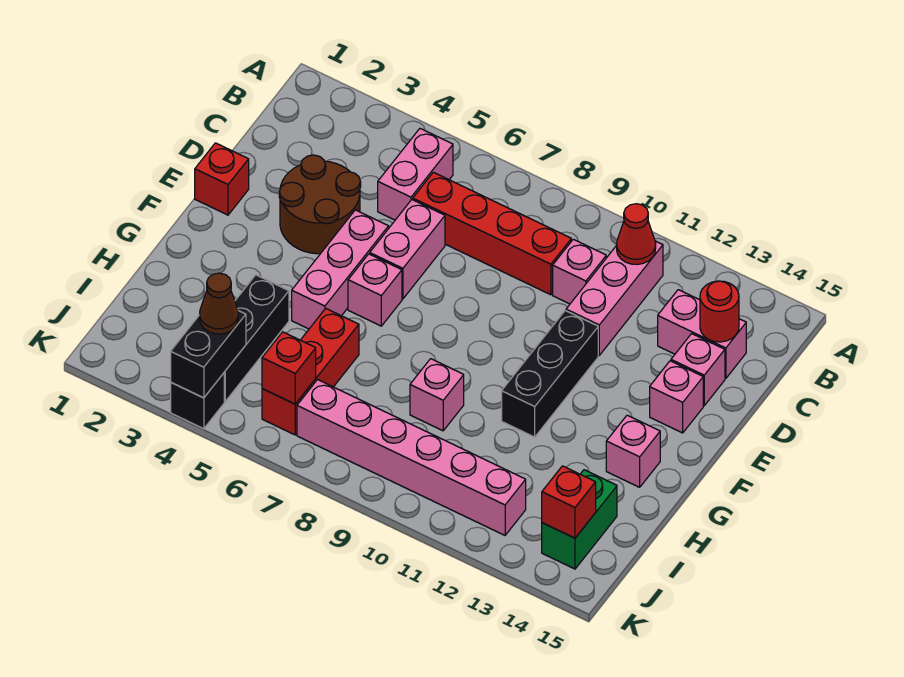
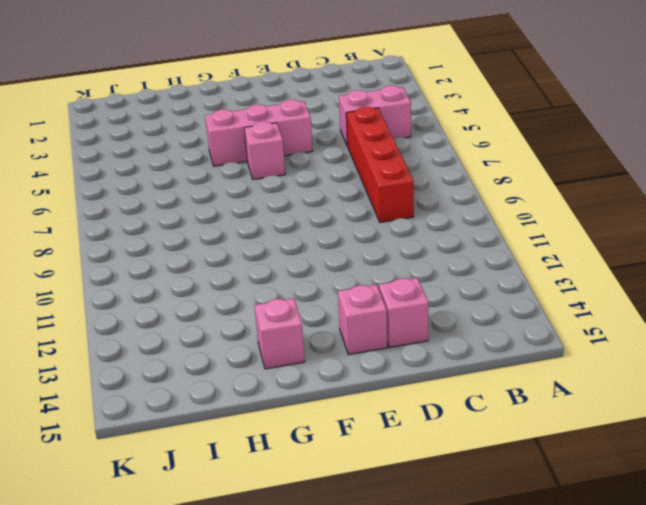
none -> pink brick B11:D11 level 1
none -> pink brick C10 level 1
none -> pink brick C13:C14 level 1

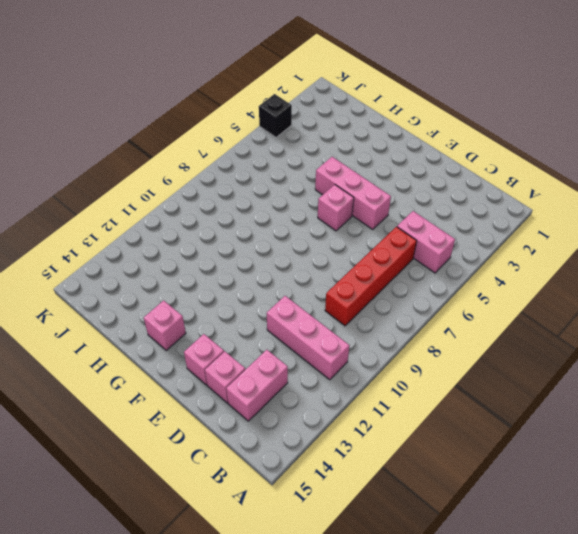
none -> pink brick C10 level 1
none -> brown round brick D3:E4 level 1
none -> pink brick D6:E6 level 1

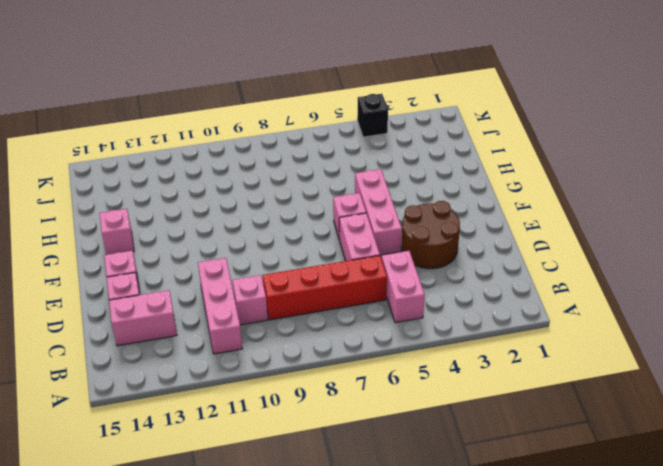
none -> red brick E1 level 1
none -> black brick E11:G11 level 1
none -> black brick H4:J4 level 1

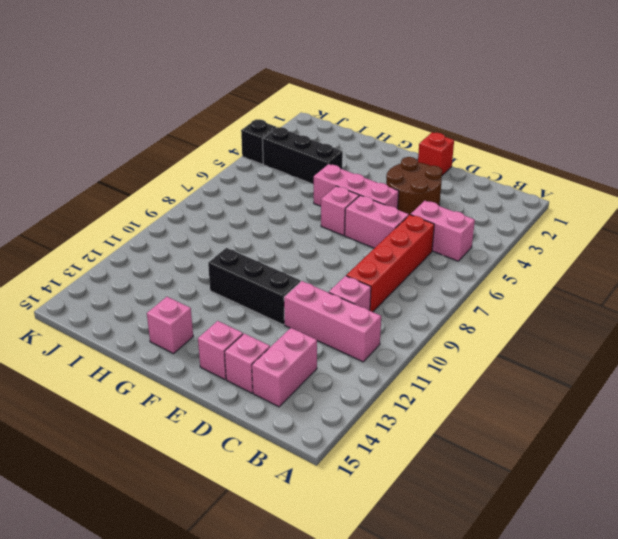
none -> red brick H6:J6 level 1
none -> pink brick H9 level 1
none -> green brick I14:J14 level 1

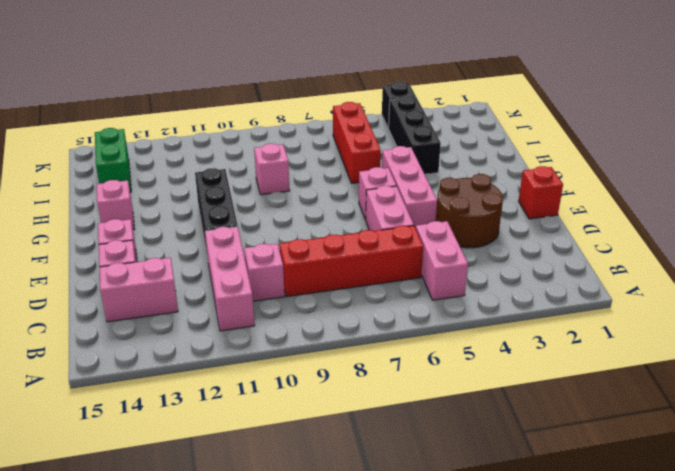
none -> pink brick J7:J12 level 1
none -> red cone B11 level 2
none -> red round brick C14 level 2

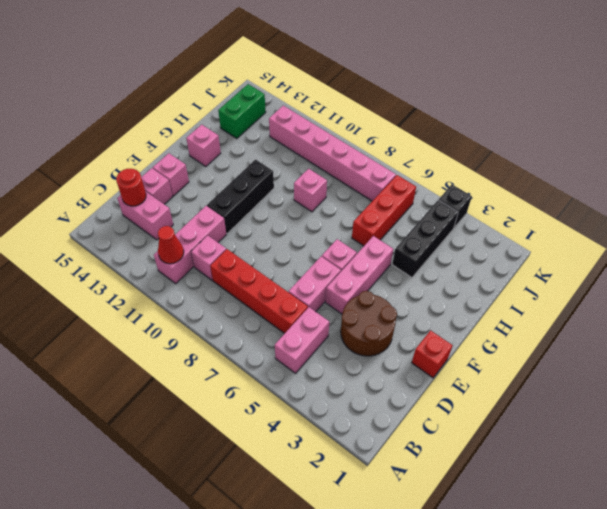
none -> black brick J4:K4 level 2
none -> red brick J6 level 2
none -> red brick J14 level 2

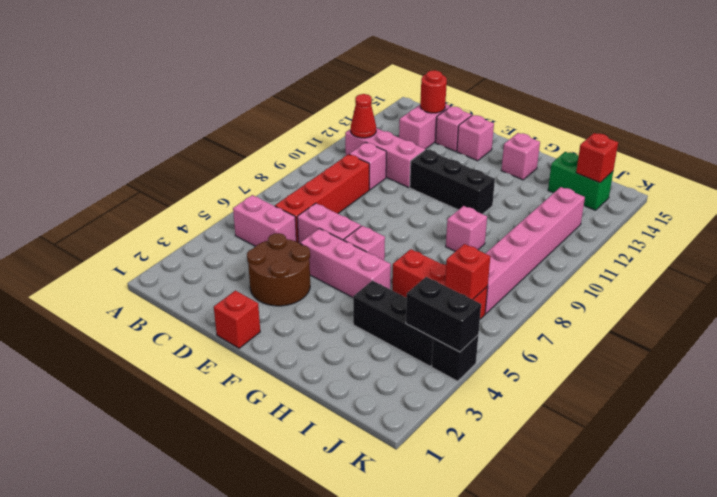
none -> brown cone J4 level 3

